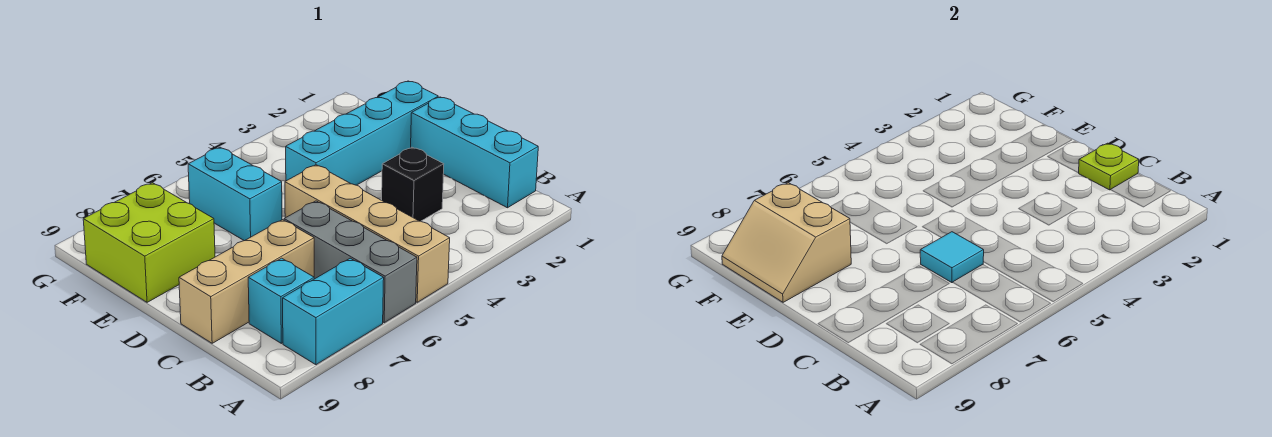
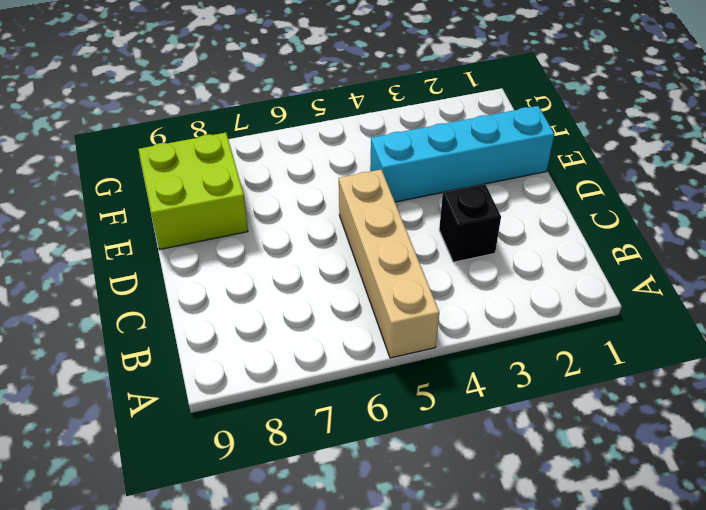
none -> grey brick A6:C6 level 1
none -> cyan brick A7:A8 level 1
none -> cyan brick B1:D1 level 1

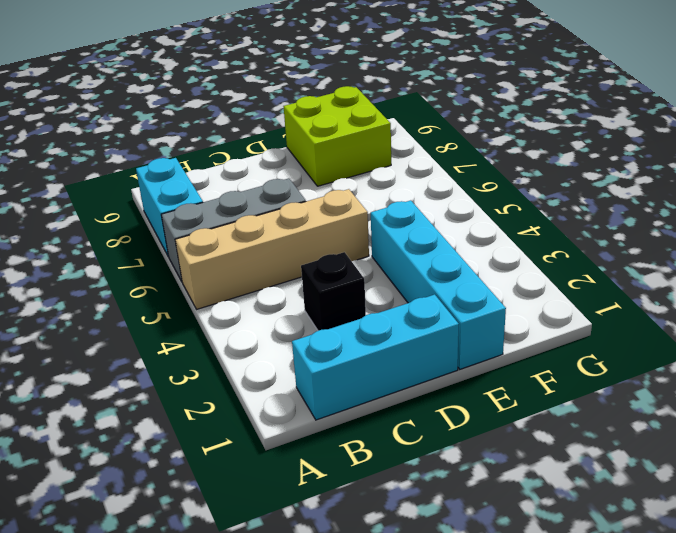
none -> cyan brick B8 level 1
none -> tan brick C7:C9 level 1
none -> cyan brick E6:F6 level 1

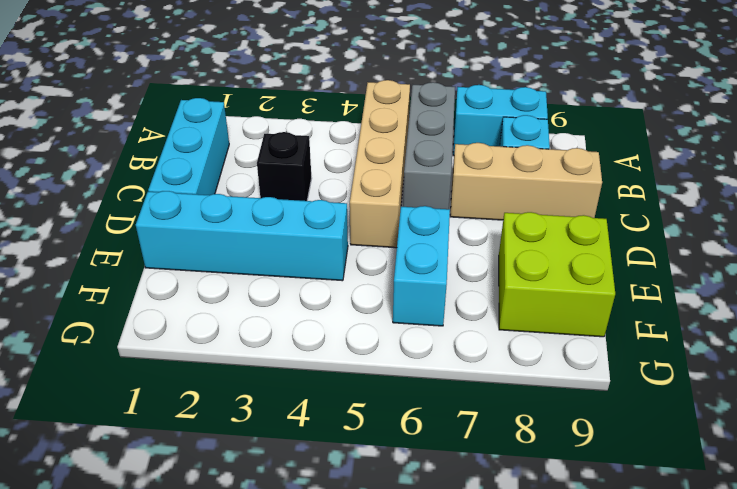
none -> lime plate C1 level 2
none -> cyan tile C6 level 2
none -> tan slope E8:F9 level 2 top 8

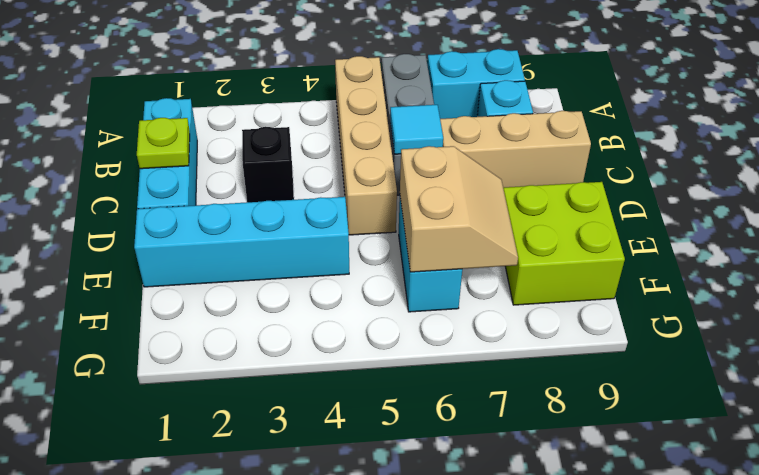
tan slope E6:F7 level 2 top 6 -> tan slope E8:F9 level 2 top 8

